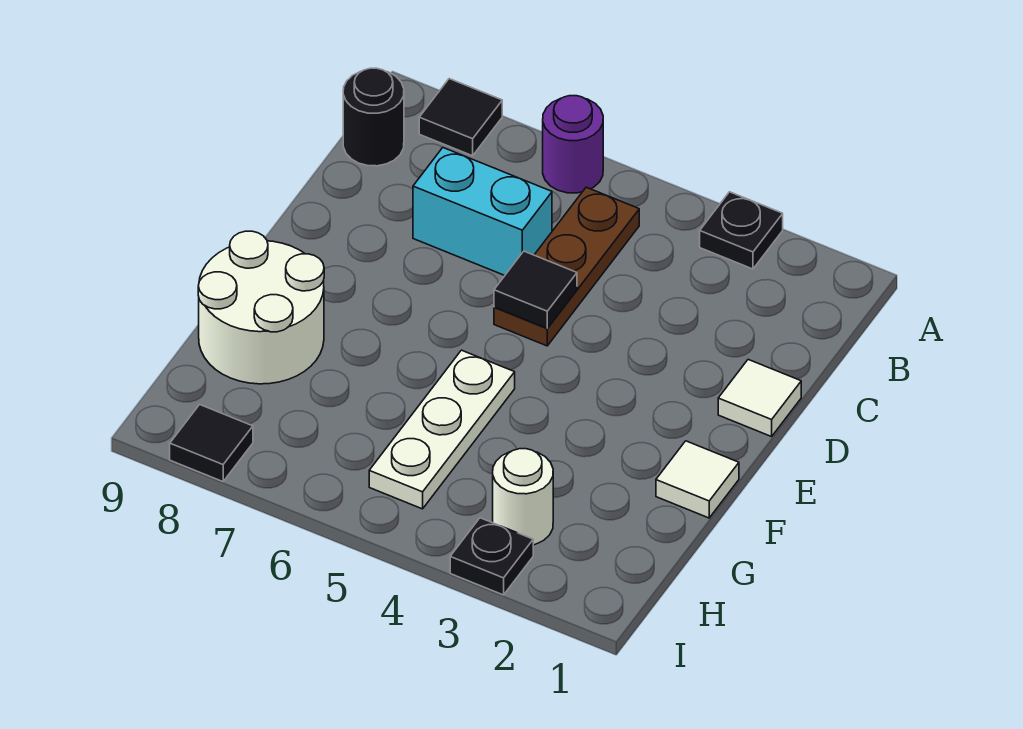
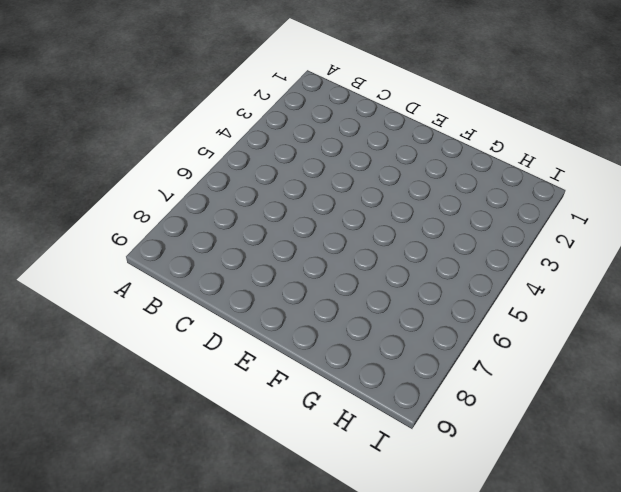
none -> black plate A3 level 1
none -> purple round brick A6 level 1
none -> black tile A8 level 1

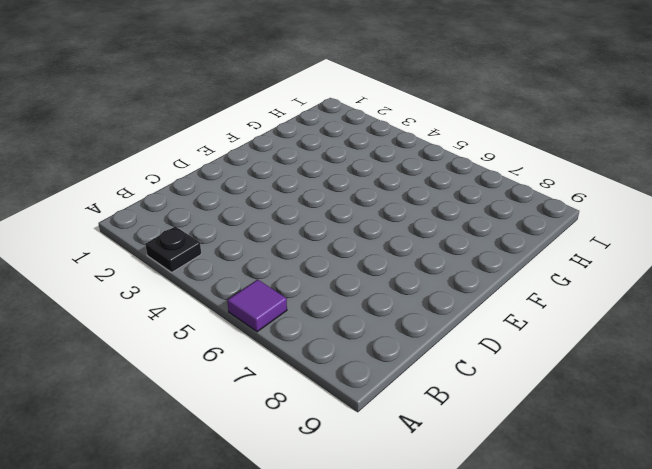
purple tile A6 level 1 -> purple round brick A6 level 1
none -> black tile A8 level 1
none -> brown plate B5:D5 level 1
none -> black round brick B9 level 1

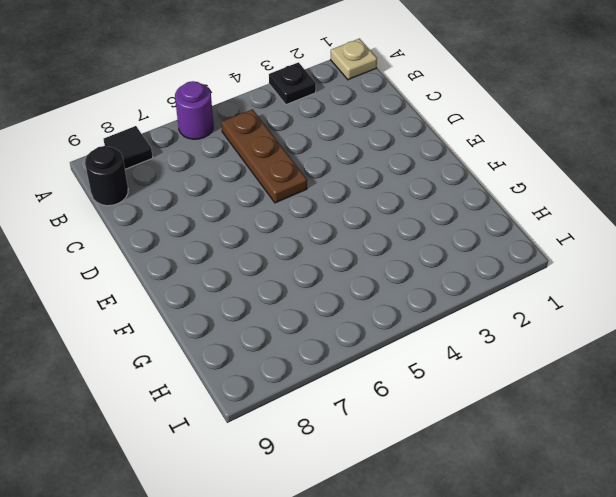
tan plate A1 level 1 -> none
none -> cyan brick C6:C7 level 1
none -> white tile D1 level 1
none -> white tile F1 level 1

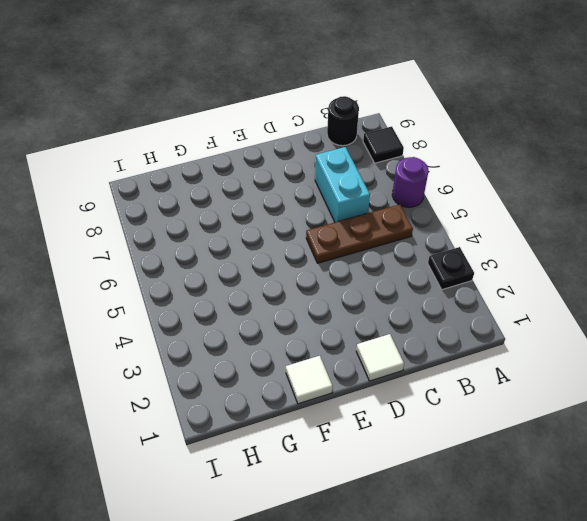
none -> white plate F5:H5 level 1
none -> white round brick F8:G9 level 1
none -> white round brick H3 level 1

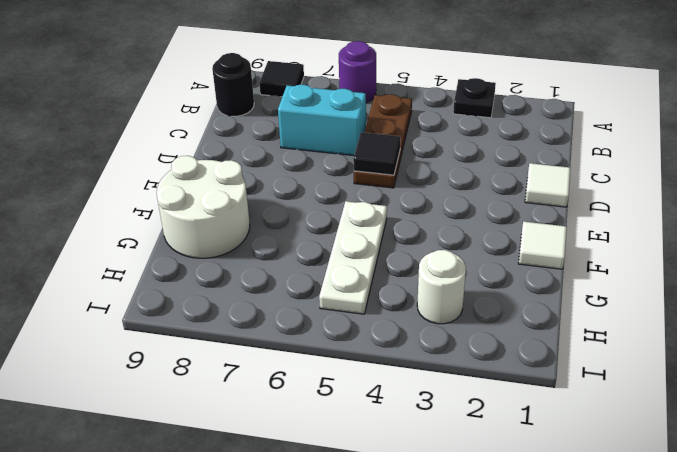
none -> black plate I3 level 1
none -> black tile I8 level 1

